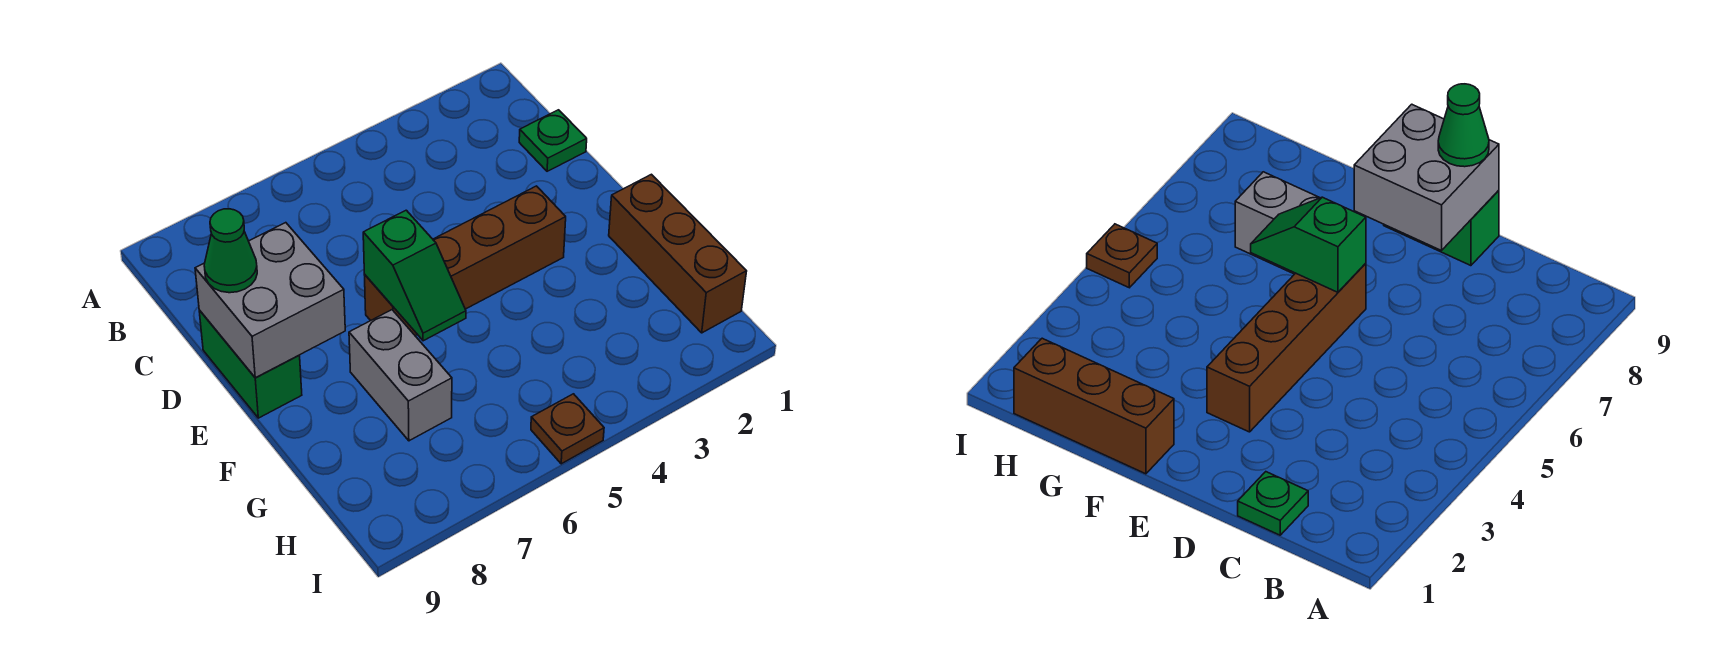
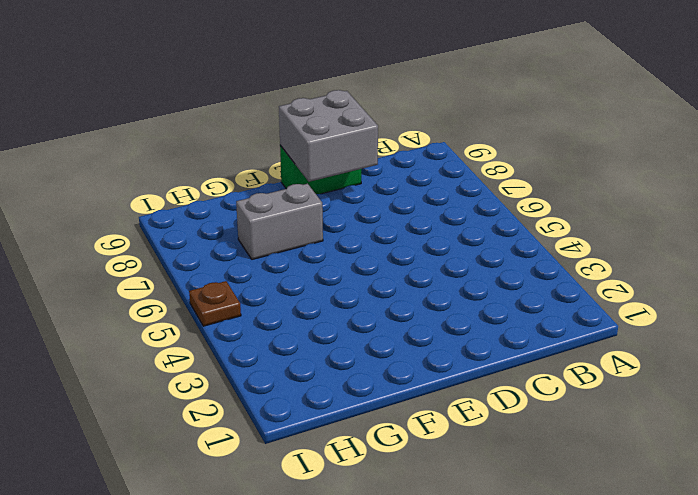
none -> green plate C1 level 1
none -> brown brick E3:E6 level 1

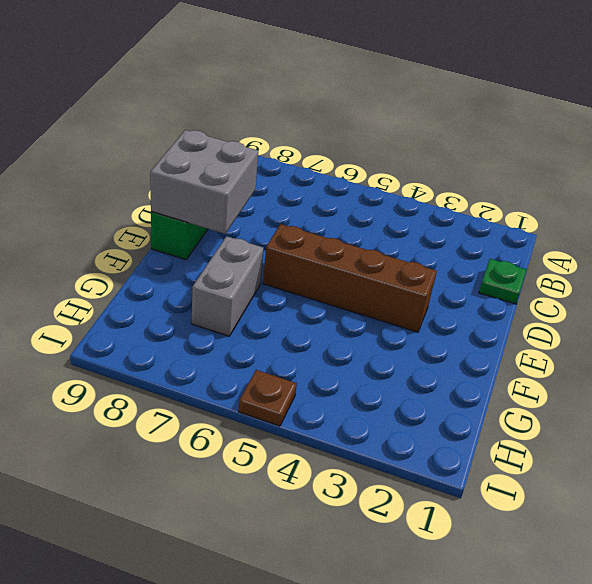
none -> brown brick F1:H1 level 1
none -> green slope E6:F6 level 2 top E

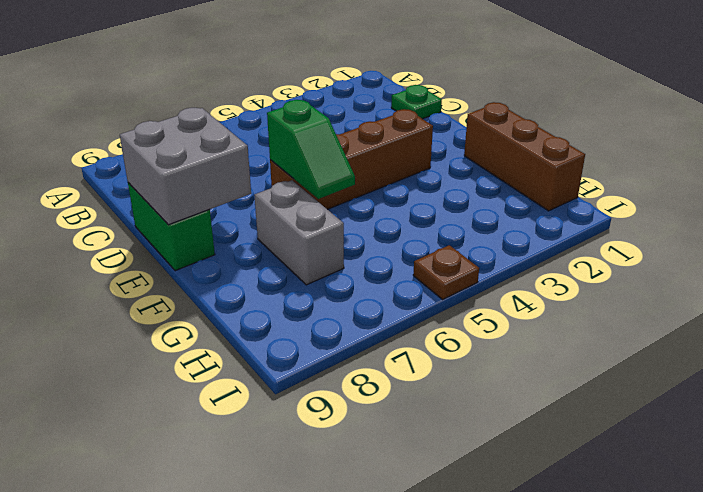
none -> green cone D9 level 3

